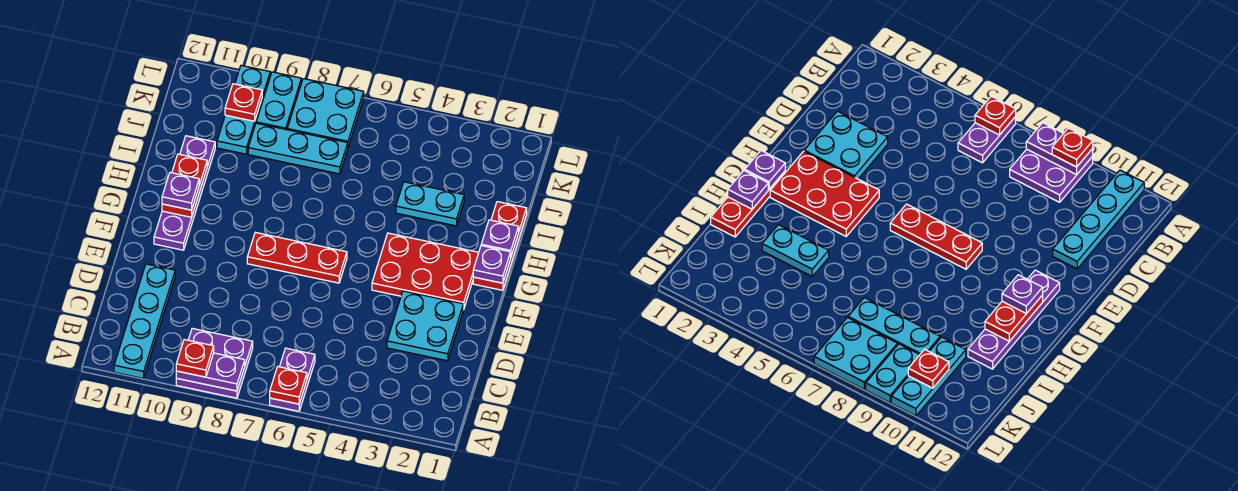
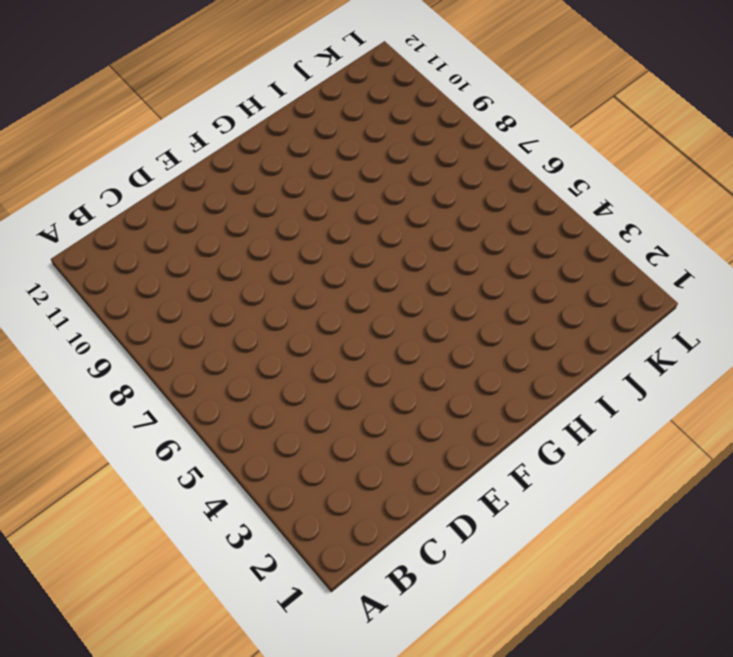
none -> purple plate A6:B6 level 1
none -> purple plate A8:B9 level 1
none -> cyan plate A11:D11 level 1

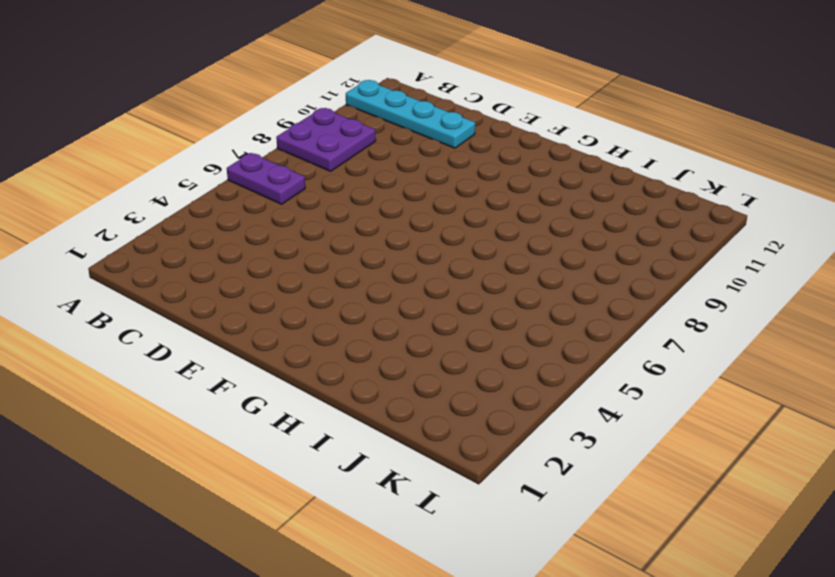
none -> cyan plate D2:E3 level 1
none -> red plate F2:G4 level 1
none -> red plate F6:F8 level 1

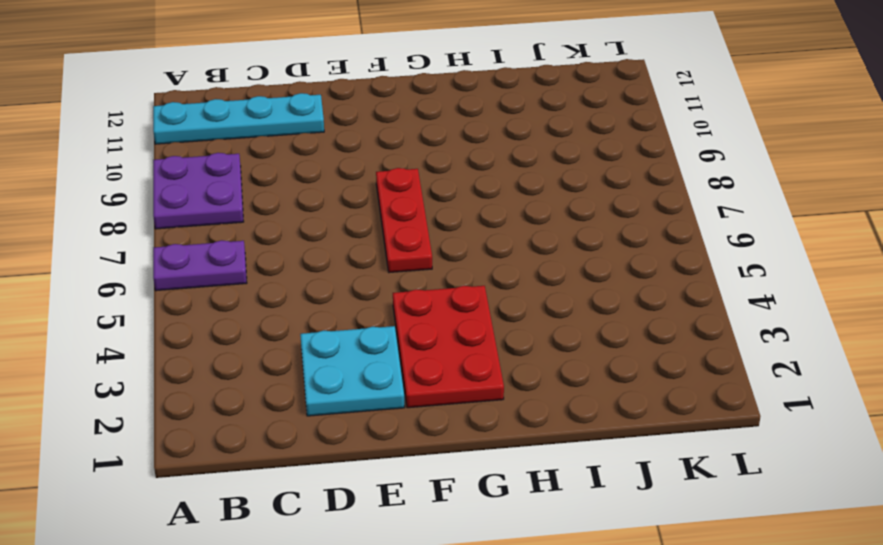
none -> purple plate F11:I11 level 1
none -> red plate G1:I1 level 1
none -> cyan plate I3:I4 level 1

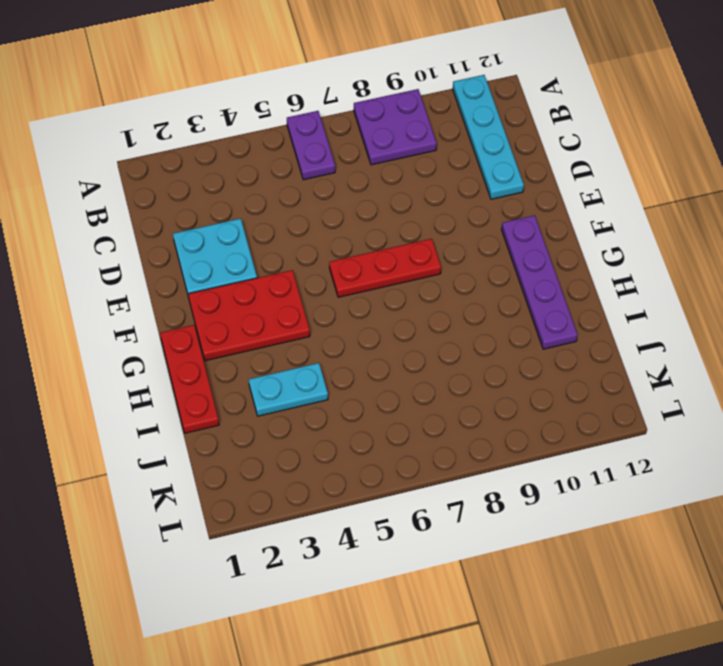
none -> cyan plate J7:J9 level 1
none -> cyan plate J10:L10 level 1
none -> cyan plate K7:L8 level 1

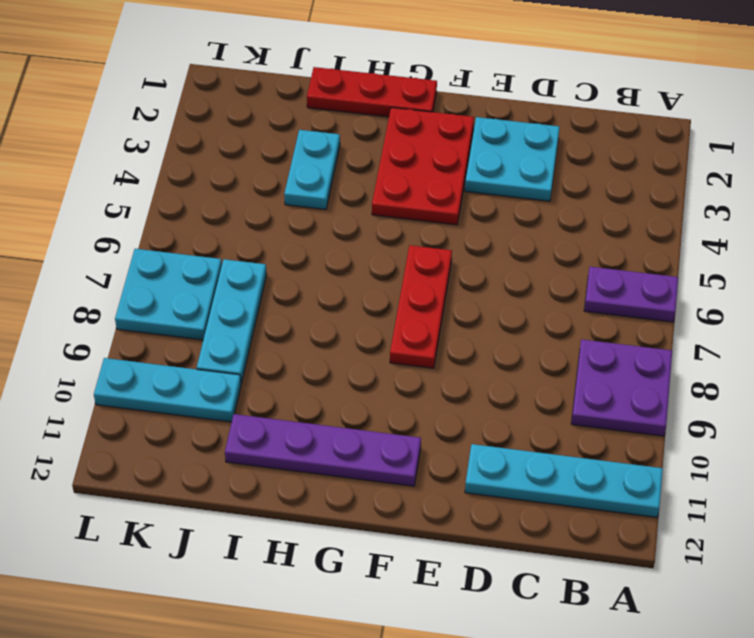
none -> cyan plate K9:L9 level 1
none -> red plate A6 level 2
none -> purple plate A8:A9 level 2

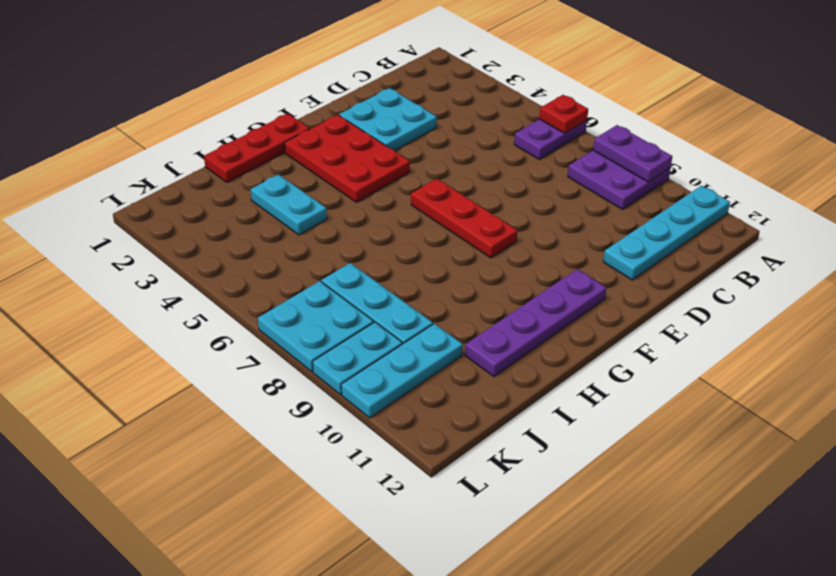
none -> purple plate G1 level 2
none -> red plate G11:H11 level 2
none -> purple plate H1 level 2

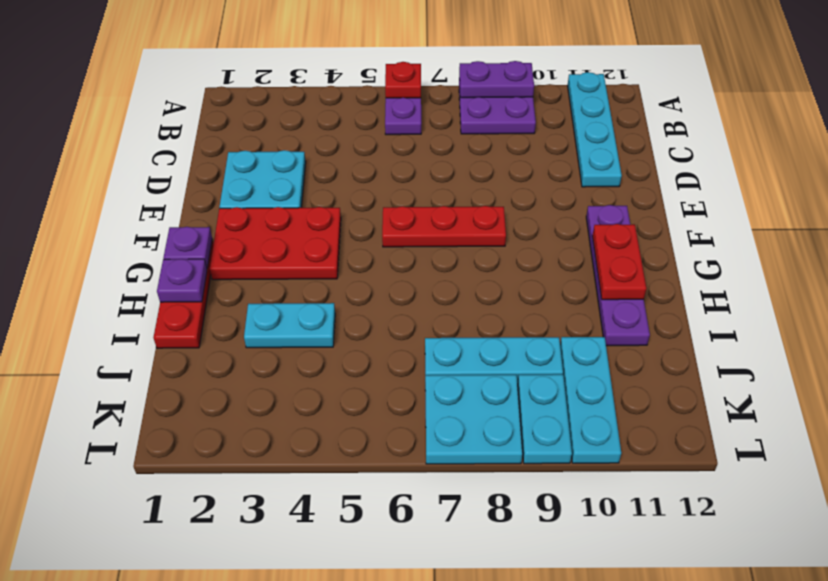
none -> red plate K10 level 2
none -> red plate A9 level 3
none -> purple plate G11 level 3

